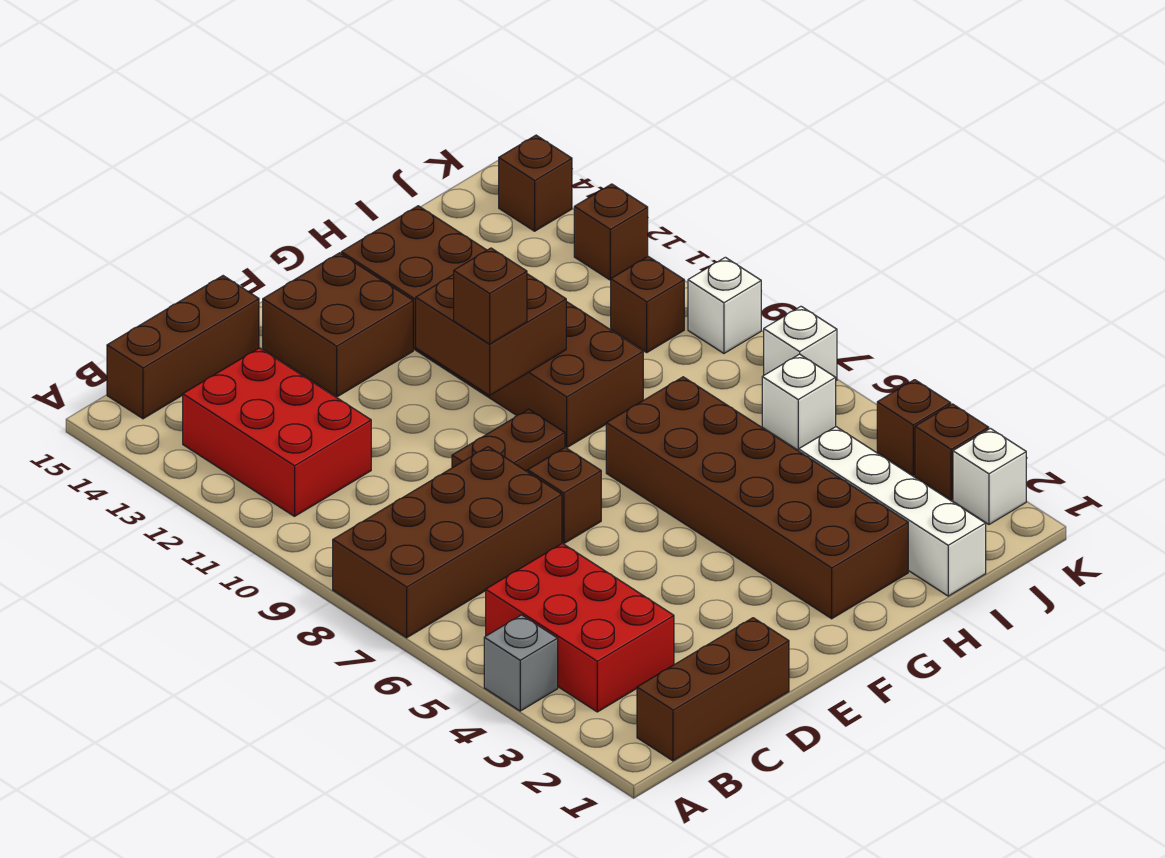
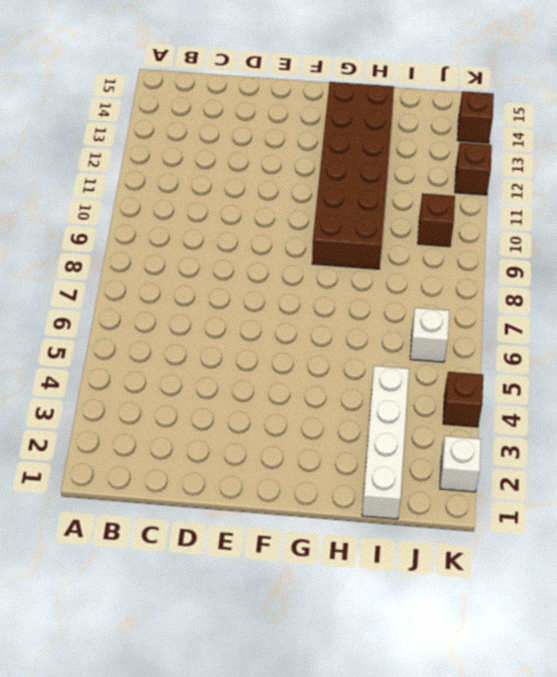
none -> grey brick A4 level 1
none -> brown brick A7:D8 level 1
none -> brown brick B1:D1 level 1

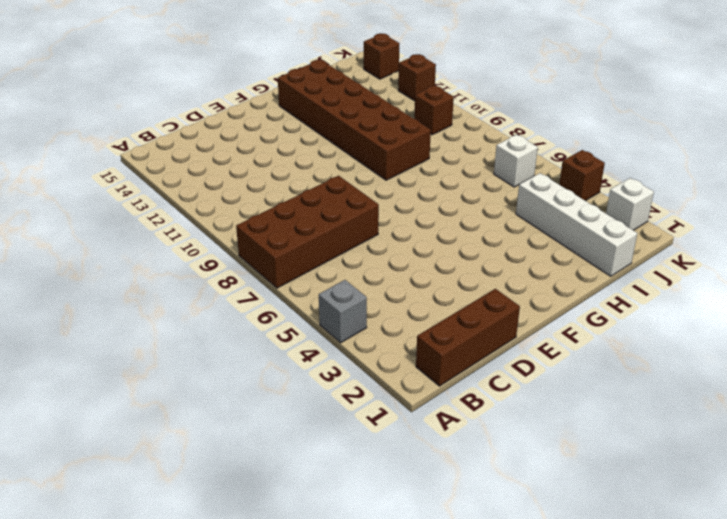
none -> red brick B3:C5 level 1
none -> red brick B11:C13 level 1
none -> brown brick B15:D15 level 1

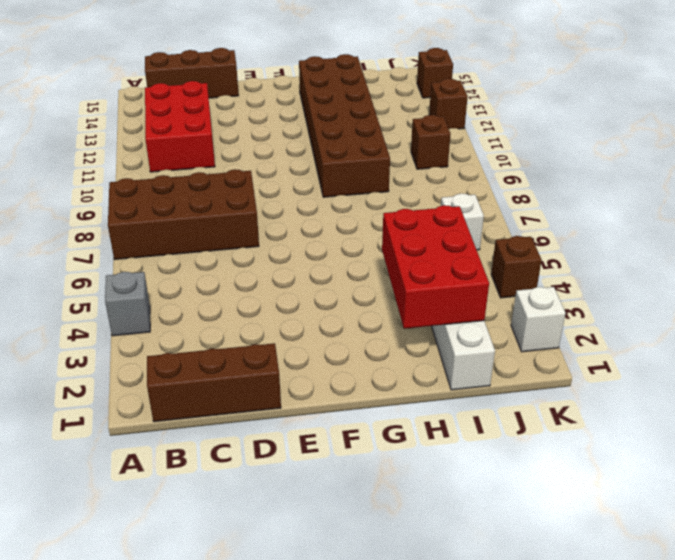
red brick H2:I4 level 2 -> red brick B3:C5 level 1
none -> brown brick E7 level 1
none -> brown plate E9:F9 level 1
none -> brown brick E13:F14 level 1

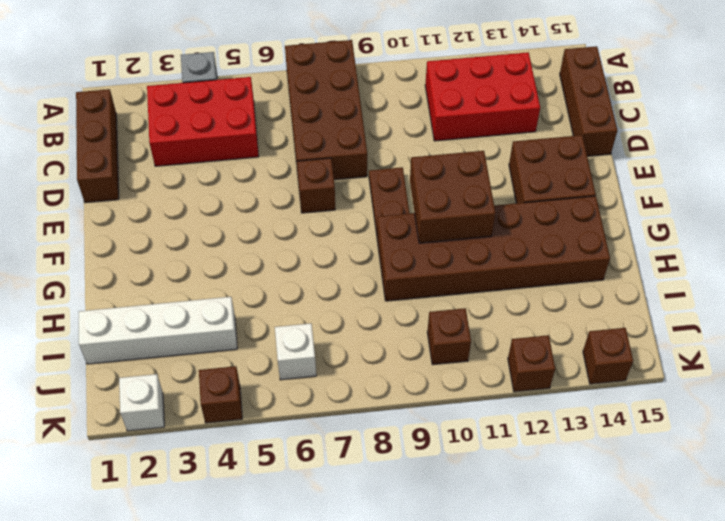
none -> brown brick G2:H7 level 1
none -> brown brick K3 level 1
none -> white brick K7 level 1

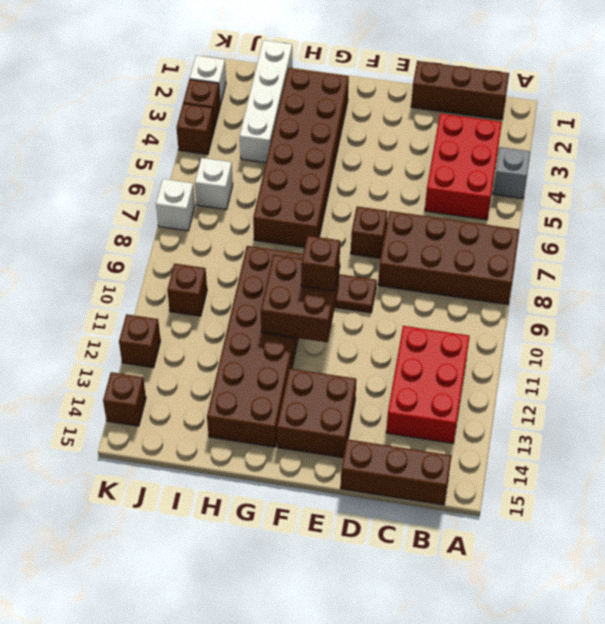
none -> white brick K9 level 1

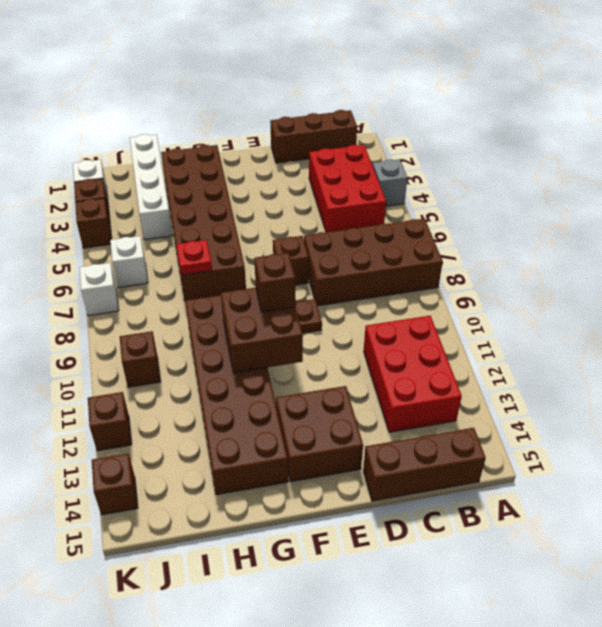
red plate H7 level 2 -> none
none -> white brick K9 level 1

